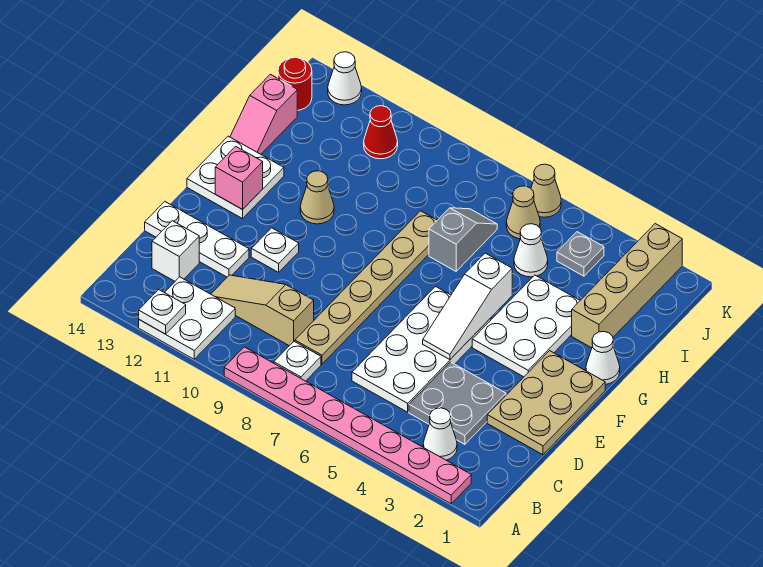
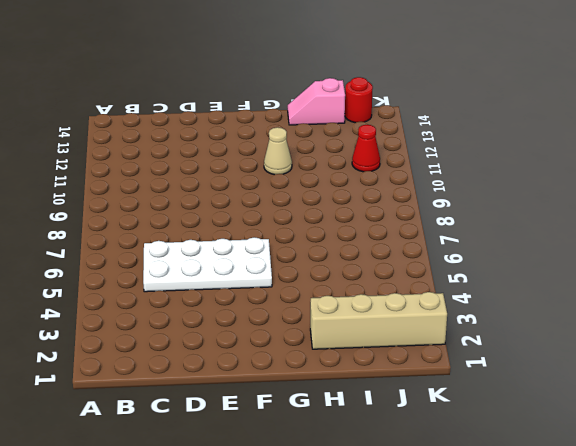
none -> pink plate A2:A9 level 1
none -> white plate A11:B12 level 1
none -> white cone B3 level 1

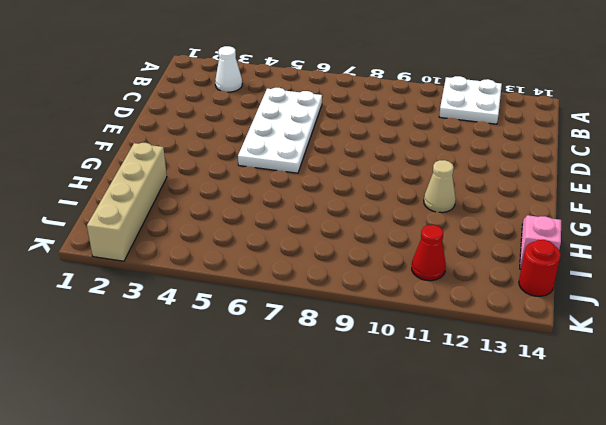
none -> pink plate A2:A9 level 1
none -> white plate B8 level 1
none -> grey plate C3:D4 level 1

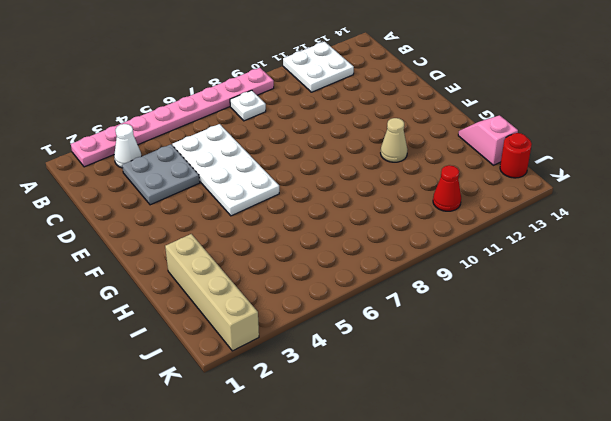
none -> tan plate C8:H8 level 1
none -> tan slope C9:C11 level 1 top 9
none -> white brick C13 level 1

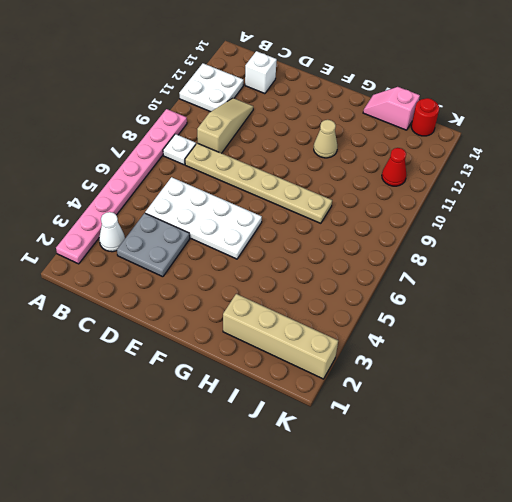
none -> tan plate D1:F2 level 1
none -> white plate D12:D14 level 1
none -> white plate E11 level 1

